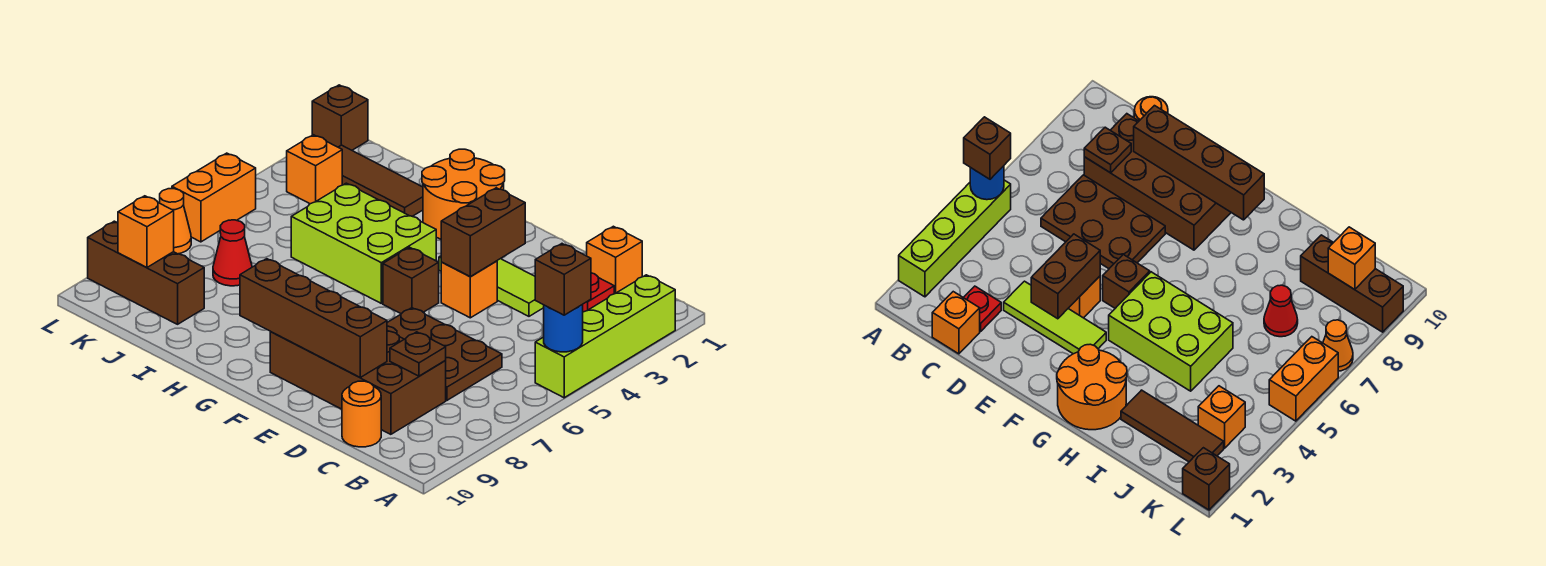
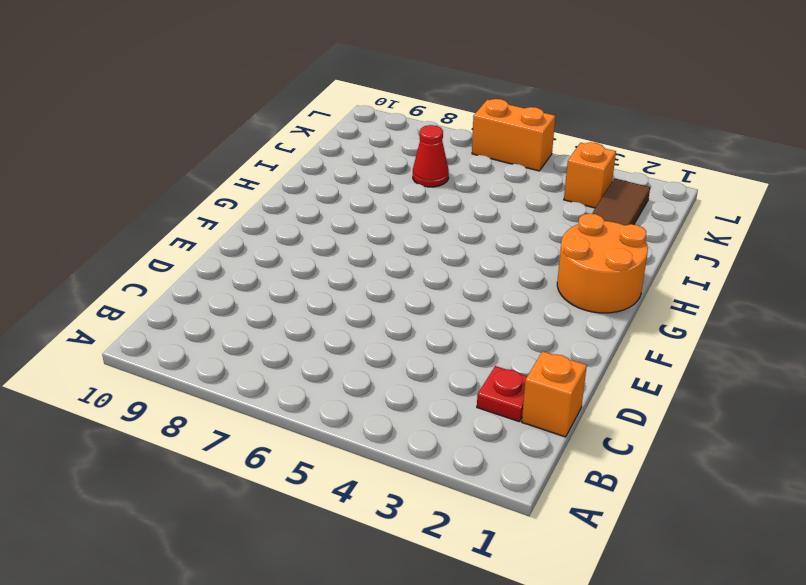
none -> lime brick A2:A5 level 1
none -> brown plate C6:E7 level 1
none -> brown brick C8:F9 level 1

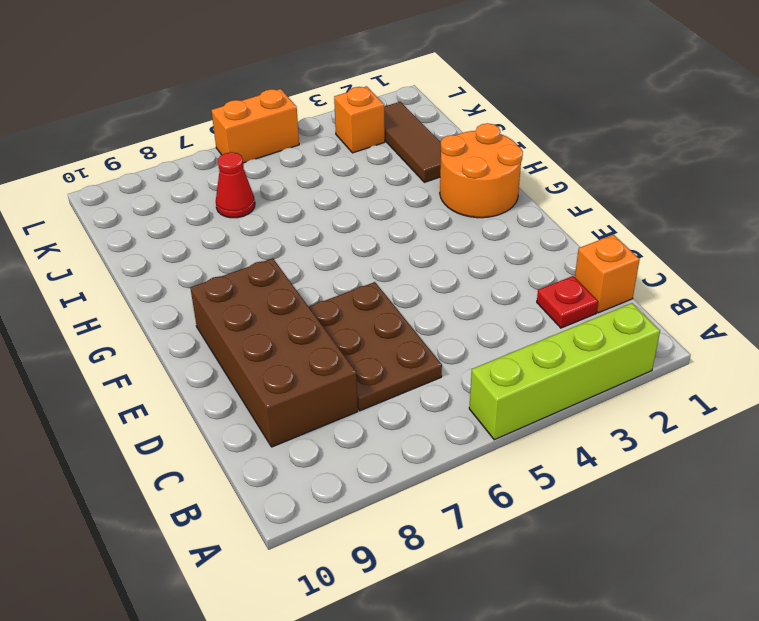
none -> orange round brick C10 level 1
none -> lime tile D3:F3 level 1
none -> orange brick E4 level 1

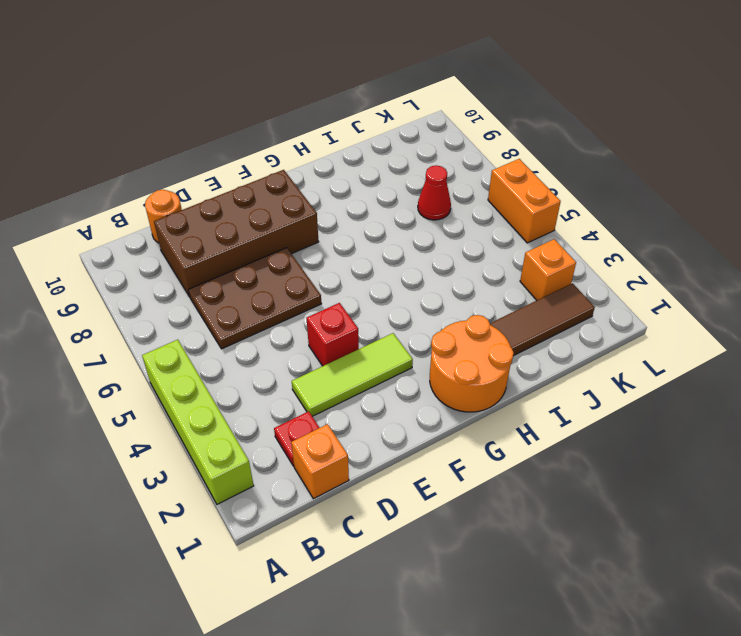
red brick E4 level 1 -> orange brick E4 level 1
none -> brown brick F5 level 1
none -> lime brick G4:I5 level 1
none -> brown brick J9:L9 level 1

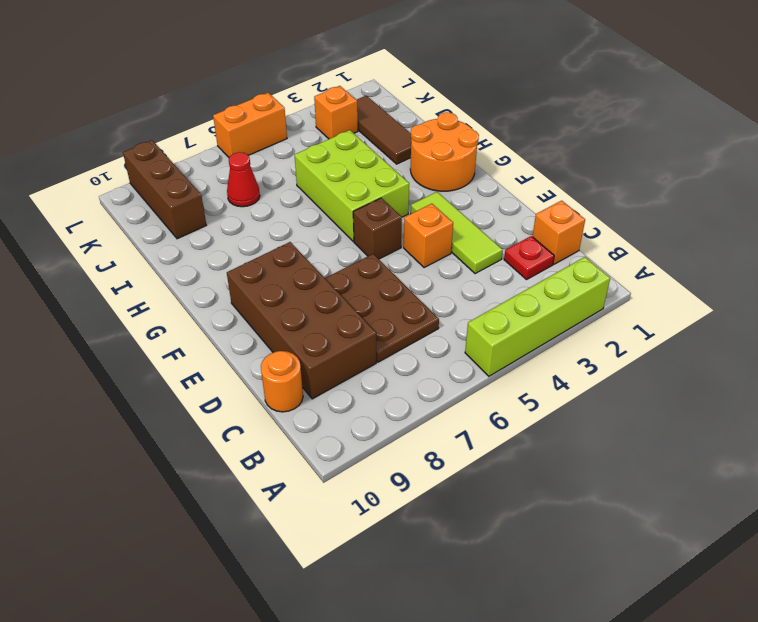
none -> brown brick L1 level 1
none -> orange cone L7 level 1
none -> blue round brick A5 level 2

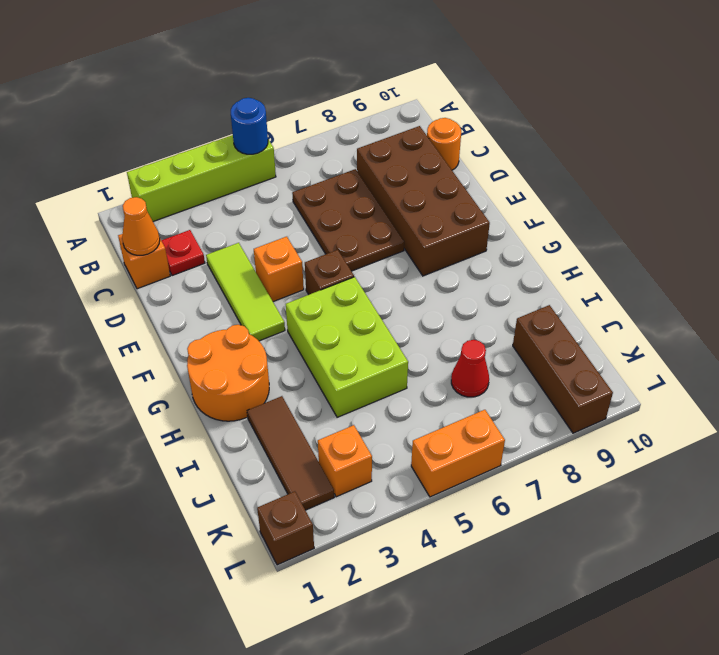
orange cone C1 level 2 -> orange cone L7 level 1
none -> brown plate C8 level 2
none -> brown brick D9:G9 level 2
none -> brown brick E3:E4 level 2

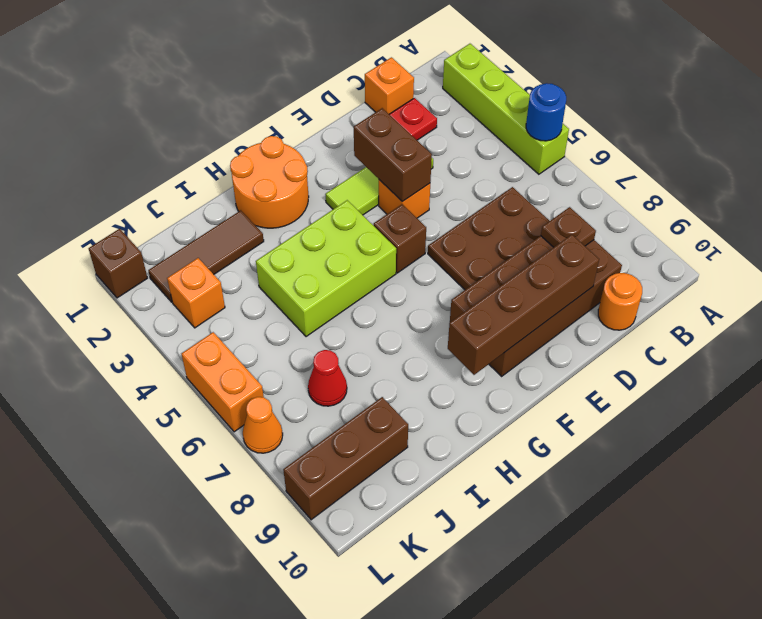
none -> orange brick K9 level 2
none -> brown brick A5 level 3

